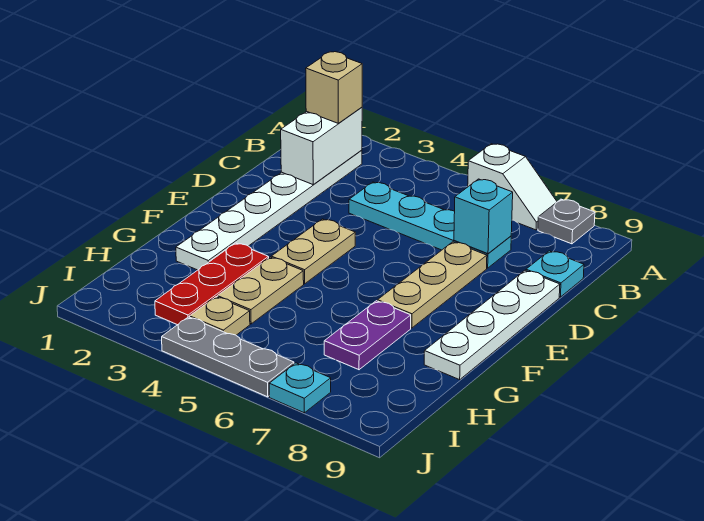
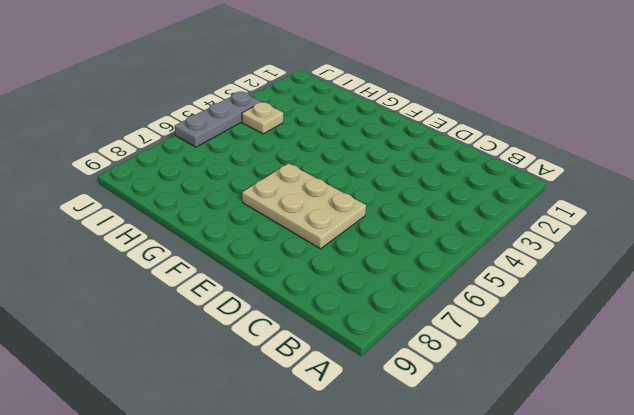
tan plate D6:F7 level 1 -> tan plate D7:F7 level 1
none -> white slope A6:A7 level 1 top 6
none -> grey plate A8 level 1
none -> white plate B2:G2 level 1

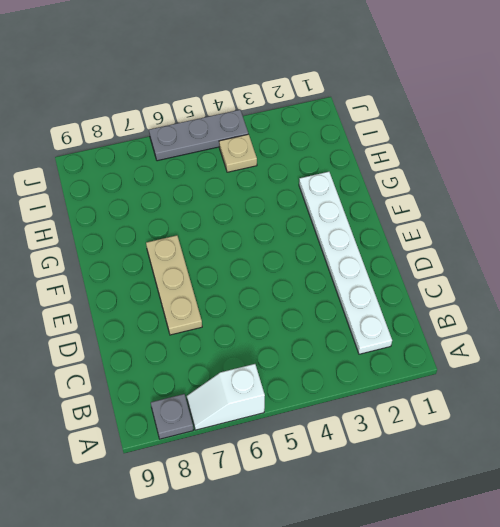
none -> cyan plate C4:C7 level 1
none -> cyan plate C9 level 1
none -> white plate D9:G9 level 1

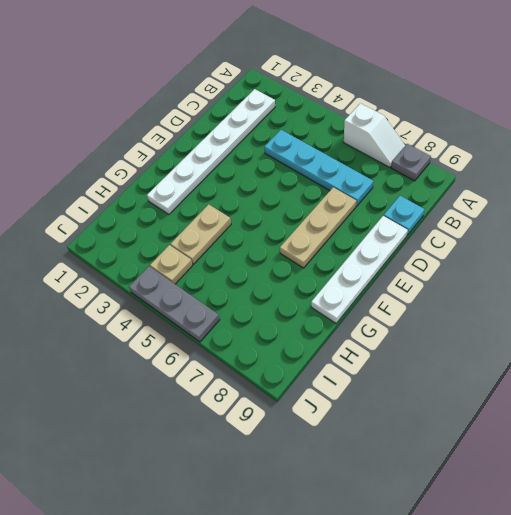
none -> tan plate E4:F4 level 1
none -> red plate G3:I3 level 1
none -> purple plate G7:H7 level 1

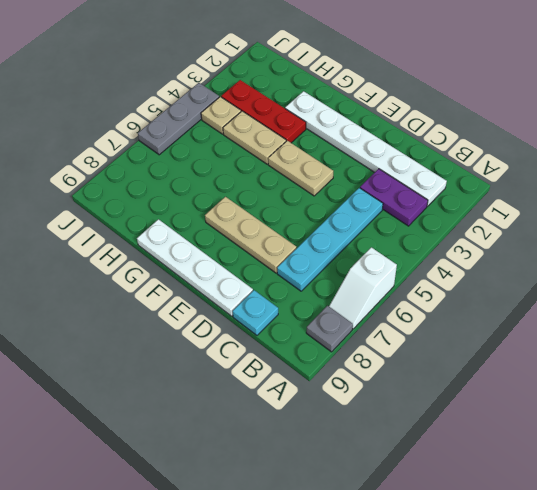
purple plate B3:C3 level 1 -> purple plate G7:H7 level 1
none -> cyan plate J7 level 1
none -> white brick B2:C2 level 2
none -> cyan brick C7 level 2

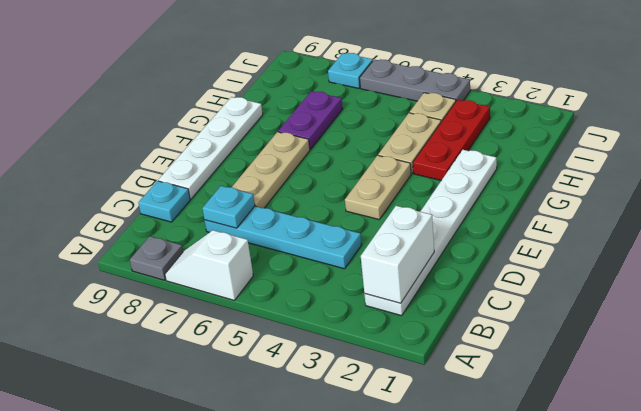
cyan plate C7 level 2 -> cyan brick C7 level 2
none -> tan brick B2 level 3

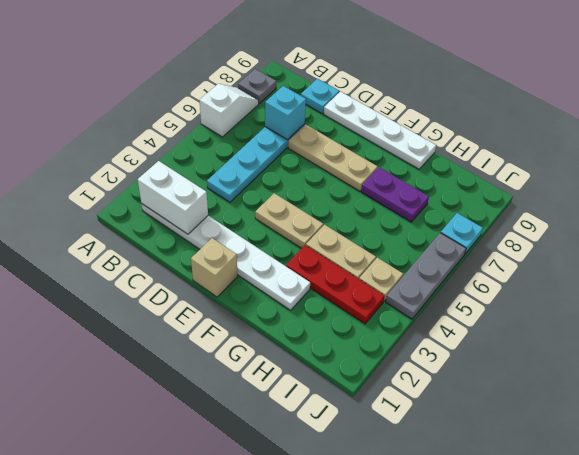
tan brick E1 level 1 -> tan brick B2 level 3

